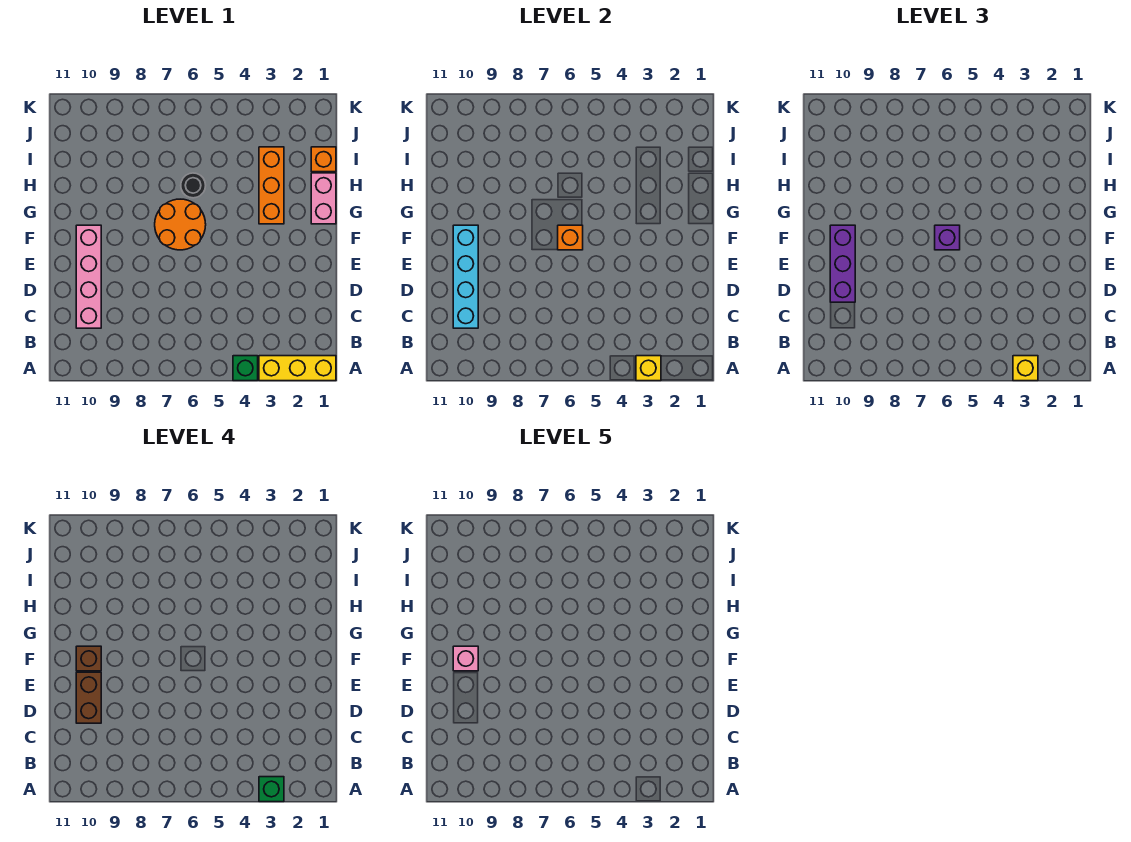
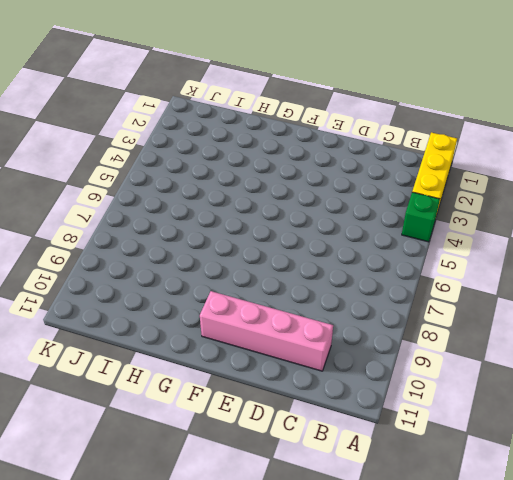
none -> orange round brick F6:G7 level 1
none -> pink brick G1:H1 level 1
none -> orange brick G3:I3 level 1

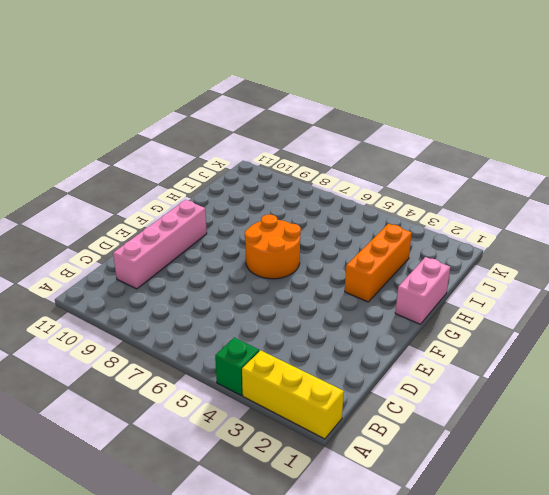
none -> black round brick H6 level 1
none -> orange brick I1 level 1
none -> yellow brick A3 level 2

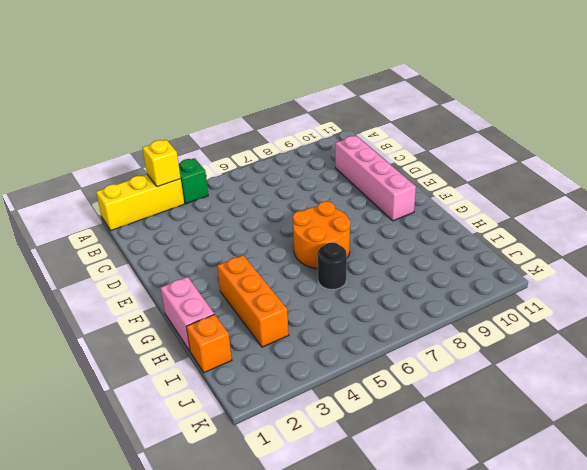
none -> cyan brick C10:F10 level 2
none -> orange brick F6 level 2
none -> yellow brick A3 level 3

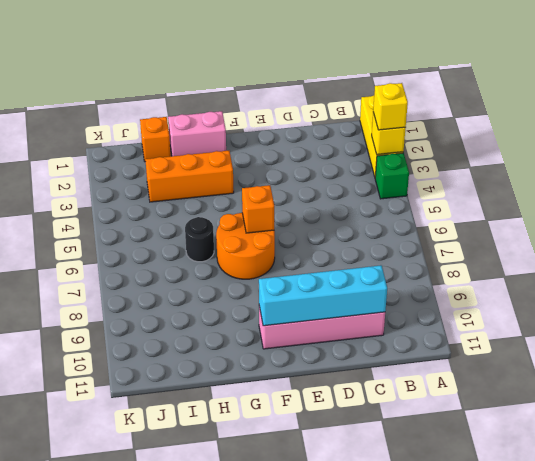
none -> purple brick D10:F10 level 3
none -> purple brick F6 level 3
none -> green brick A3 level 4

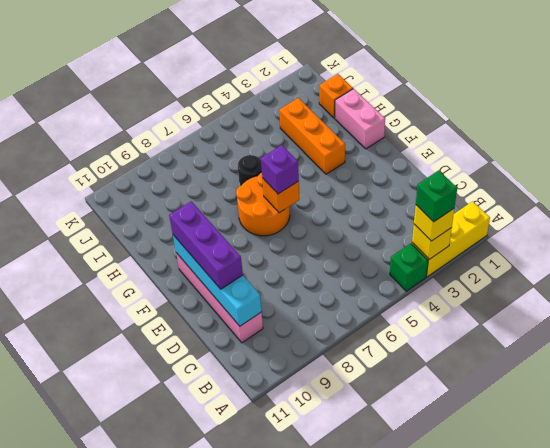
none -> brown brick D10:E10 level 4
none -> brown brick F10 level 4
none -> pink brick F10 level 5

